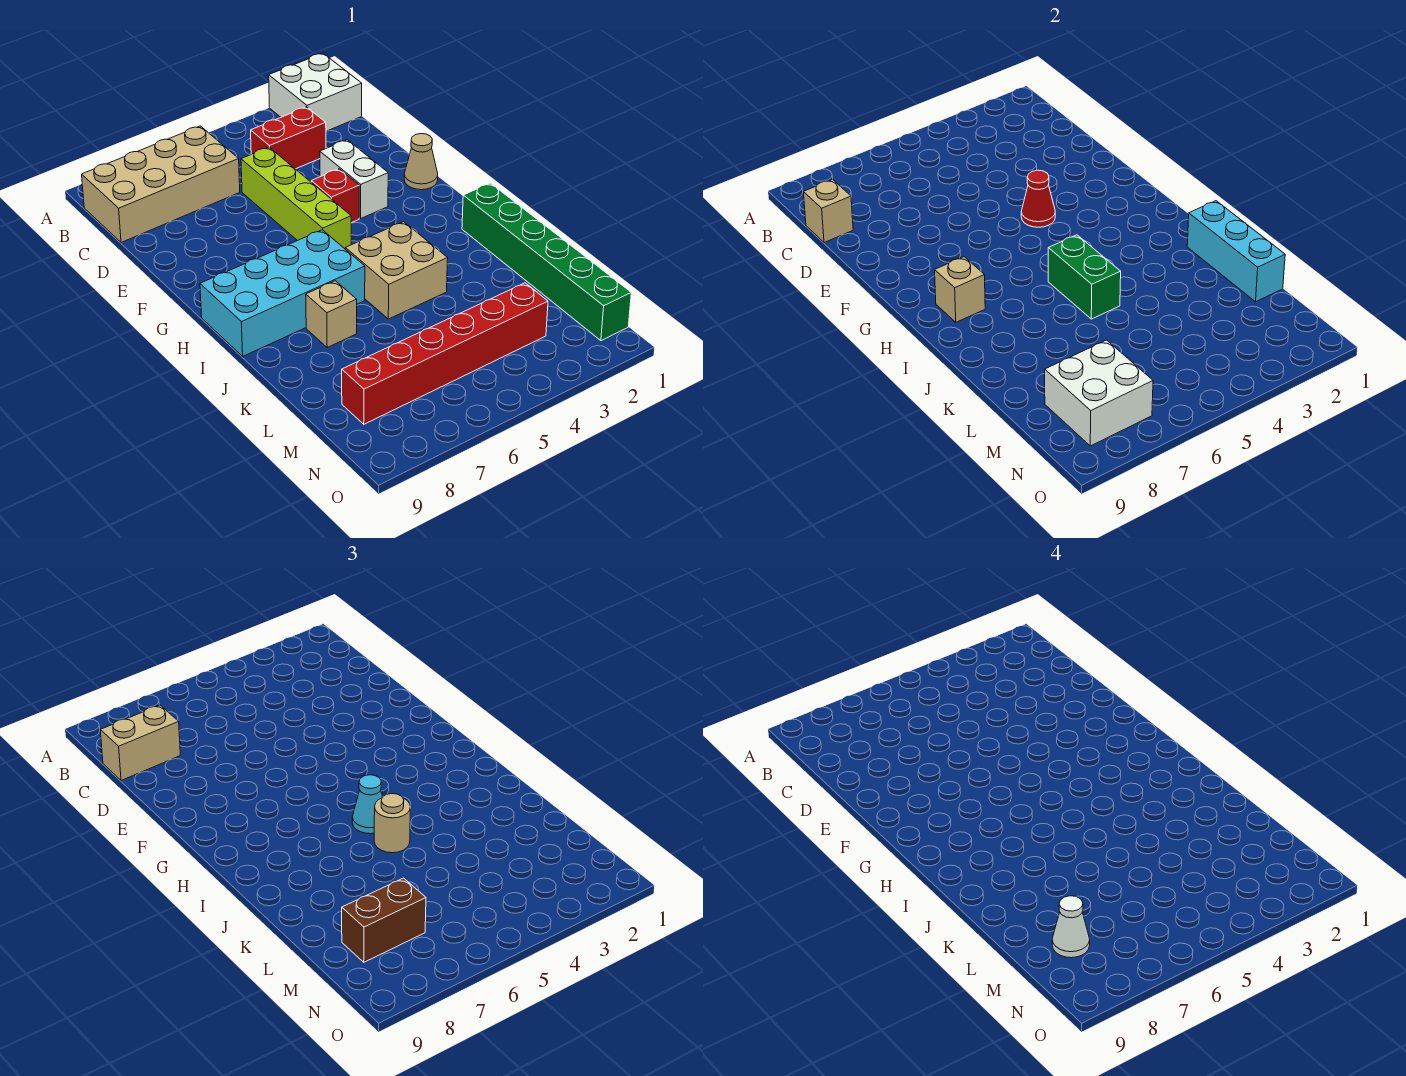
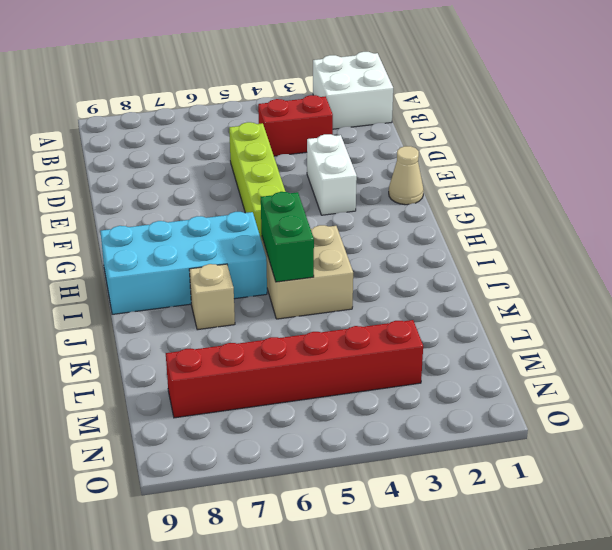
none -> tan brick B6:C9 level 1
none -> red brick F4 level 1
none -> green brick I1:N1 level 1

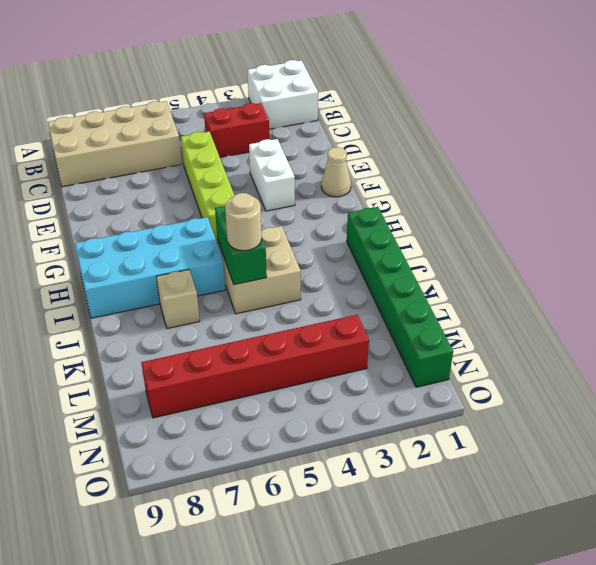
none -> red brick F4 level 1
none -> tan brick C9 level 2
none -> red cone F4 level 2

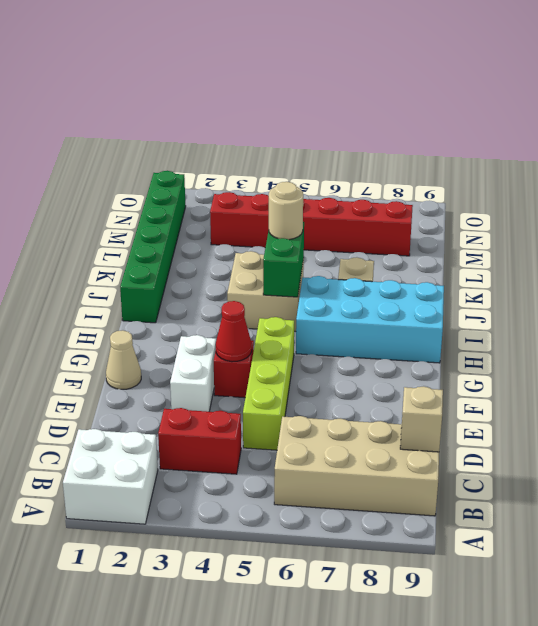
none -> tan brick H8 level 2
none -> cyan brick J1:L1 level 2
none -> white brick M7:N8 level 2

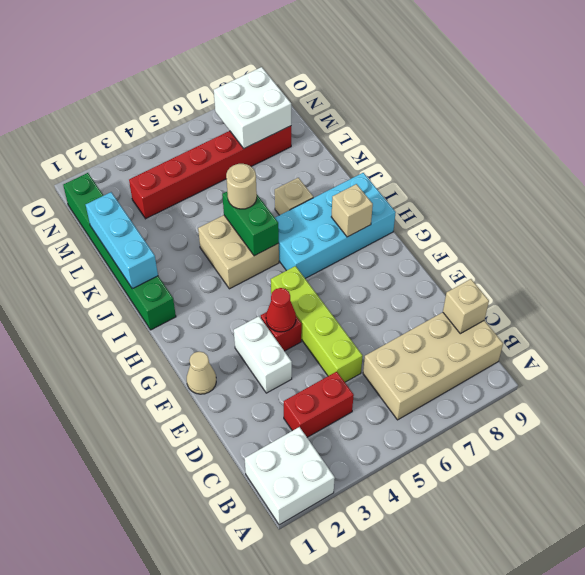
none -> tan brick C8:C9 level 3
none -> cyan cone I5 level 3
none -> brown brick M7:M8 level 3

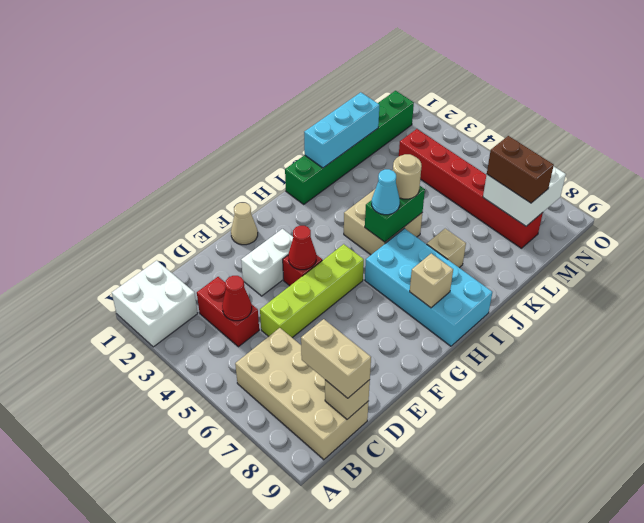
red cone C4 level 2 -> none
none -> white cone M8 level 4

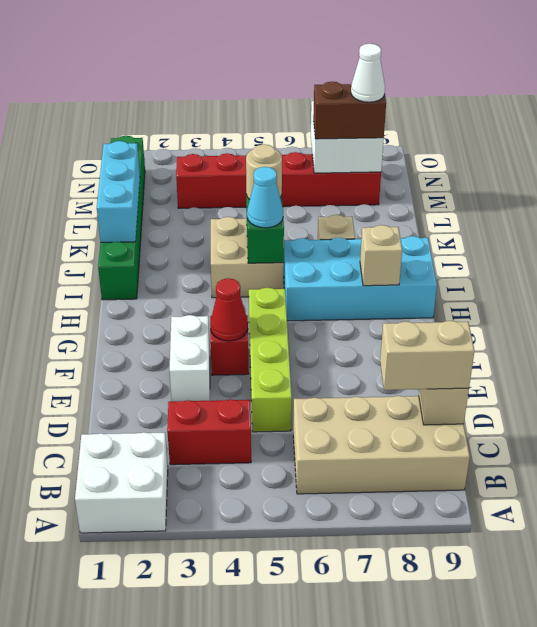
none -> tan cone F1 level 1

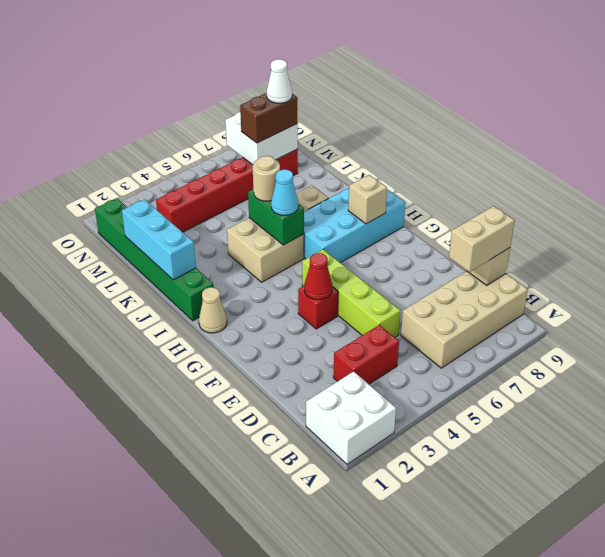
tan cone H1 level 1 -> tan cone F1 level 1
none -> white brick E3:F3 level 1

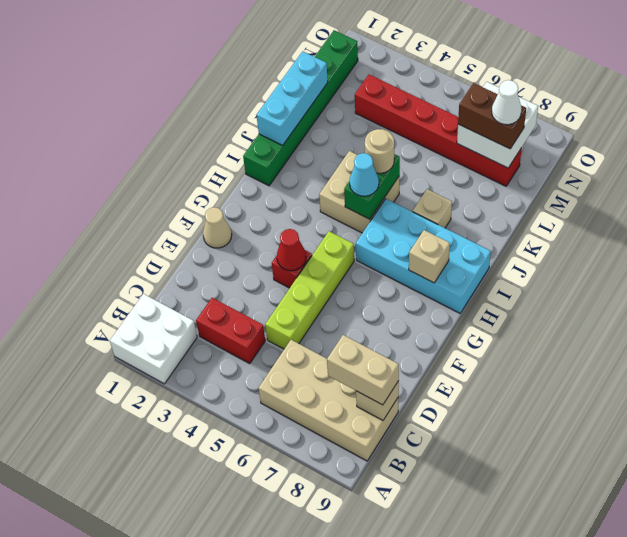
none -> white brick E3:F3 level 1

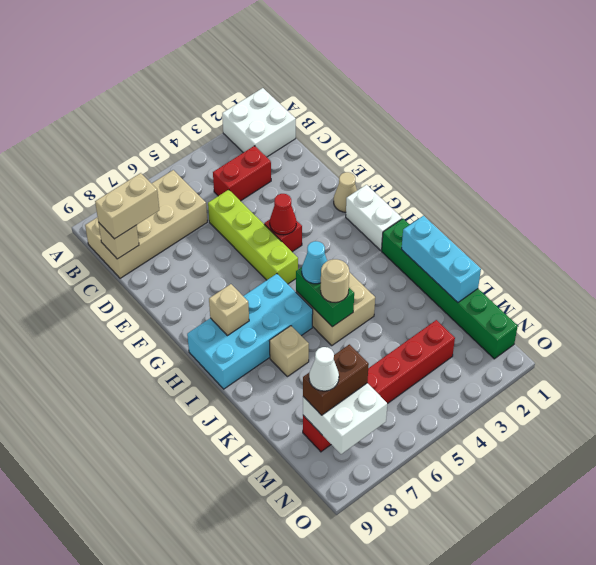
white brick G1:H1 level 1 -> white brick E3:F3 level 1

